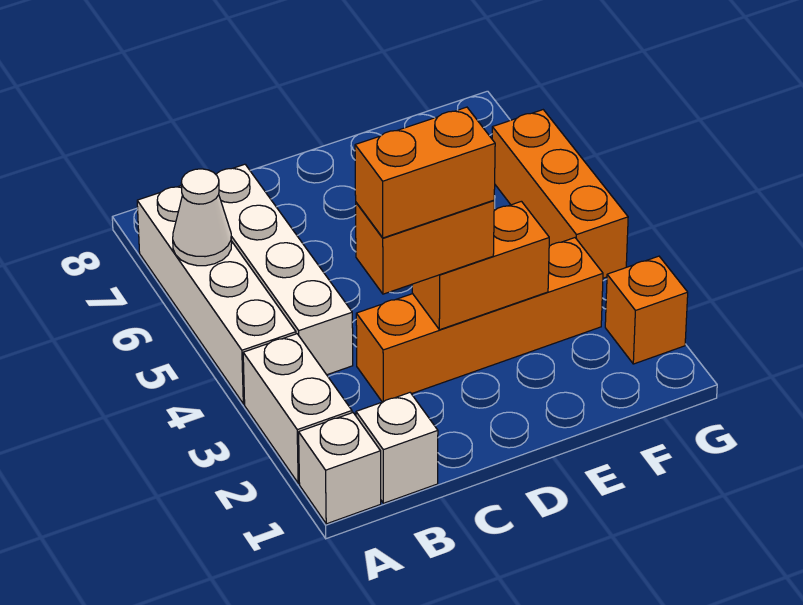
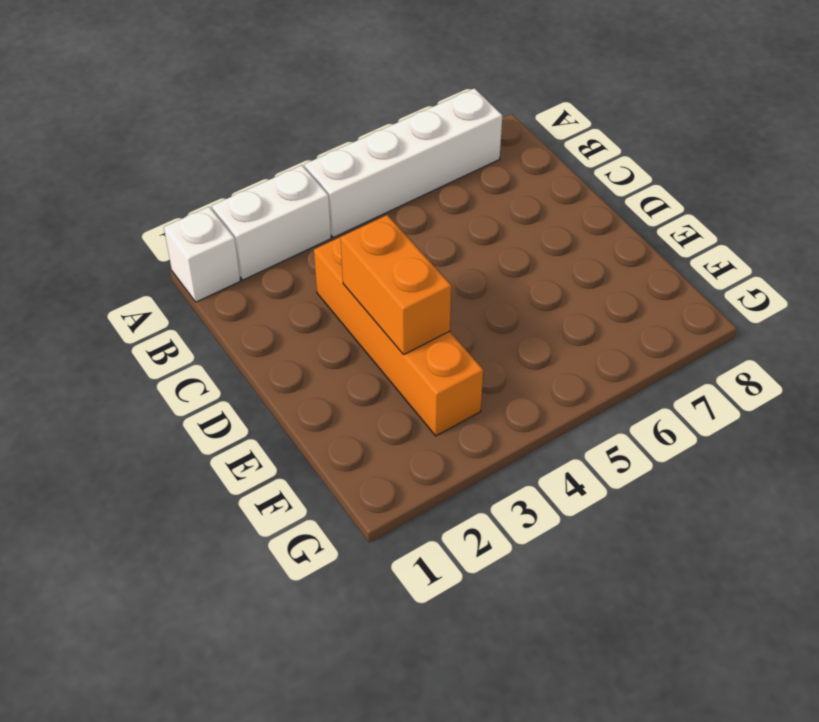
none -> white brick B1 level 1
none -> white brick B4:B7 level 1
none -> orange brick G2 level 1

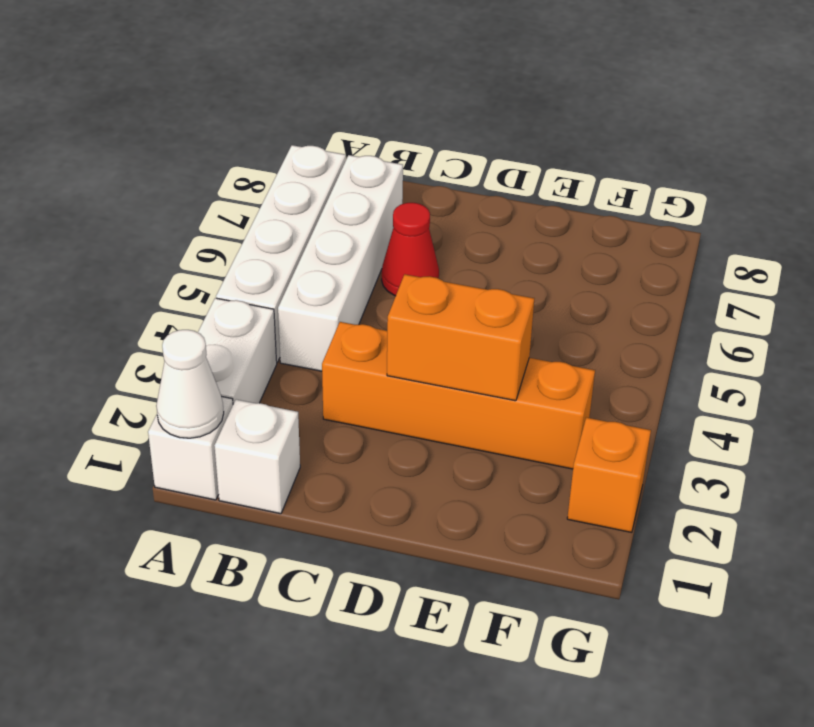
white cone A1 level 2 -> white cone A6 level 2
red cone C6 level 1 -> none
none -> orange brick G4:G6 level 1
none -> orange brick C3:D3 level 3
none -> orange brick C3:D3 level 4

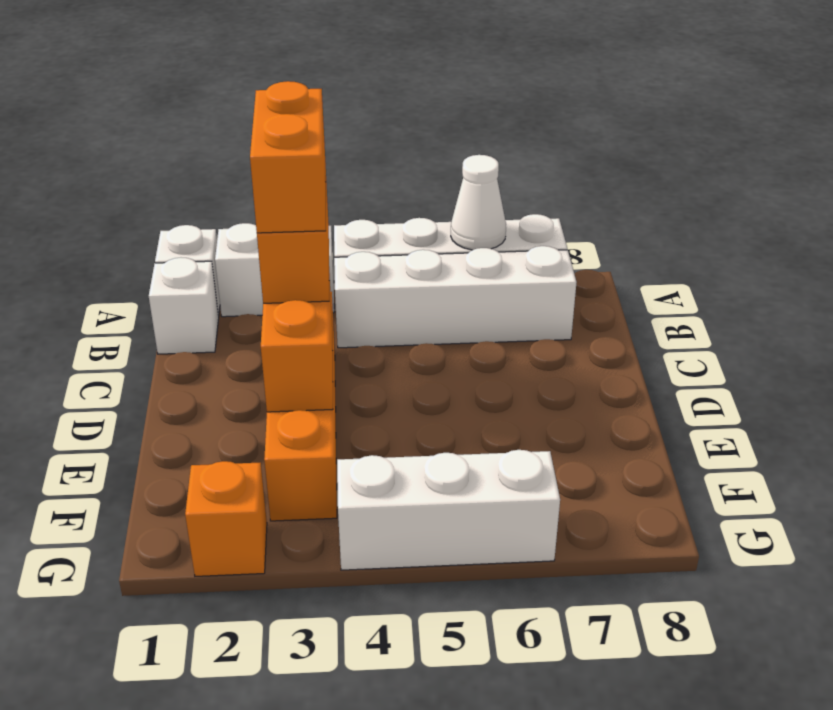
white brick G4:G6 level 1 -> orange brick G4:G6 level 1

